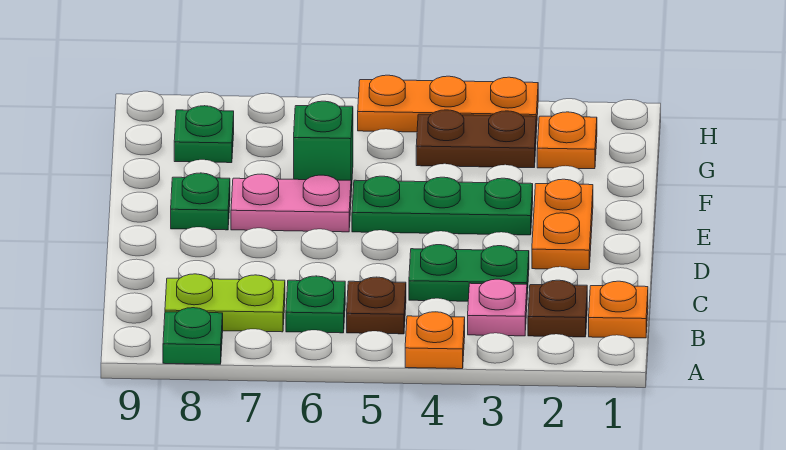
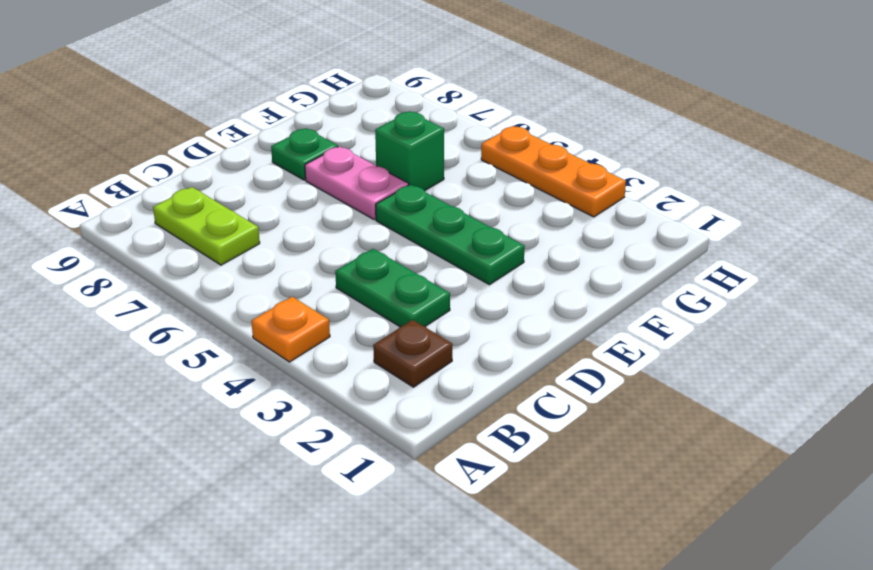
none -> green plate A8 level 1
none -> orange plate B1 level 1
none -> pink plate B3 level 1

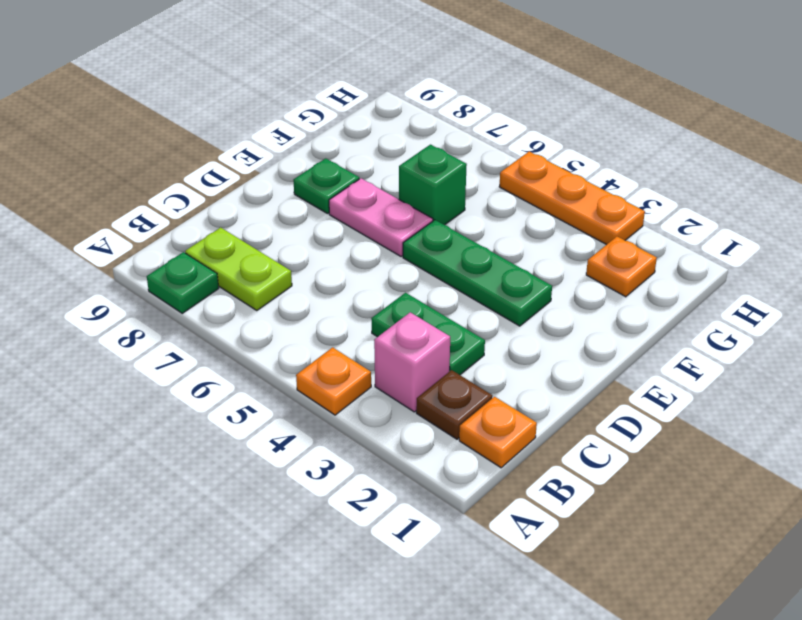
pink brick B3 level 1 -> pink plate B3 level 1
none -> brown plate B5 level 1
none -> green plate B6 level 1
none -> orange plate D2:E2 level 1

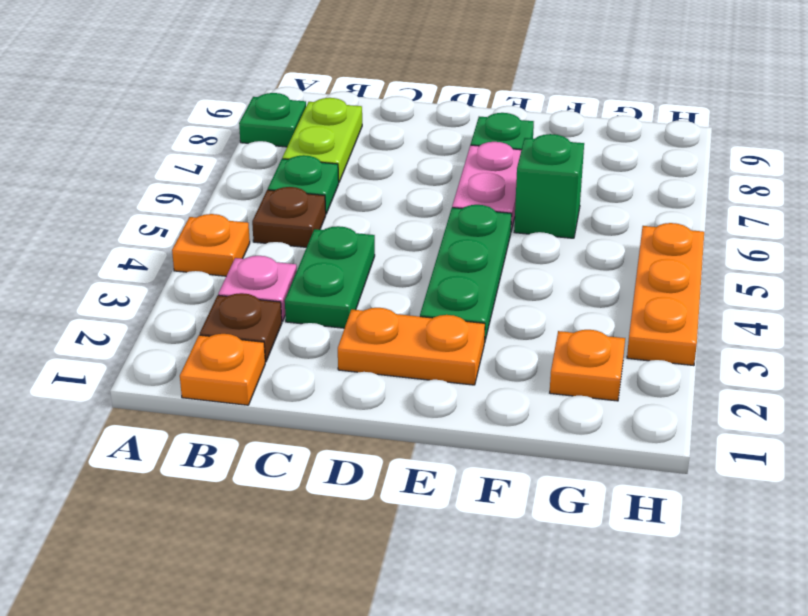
none -> brown plate G3:G4 level 1
none -> green plate G8 level 1

